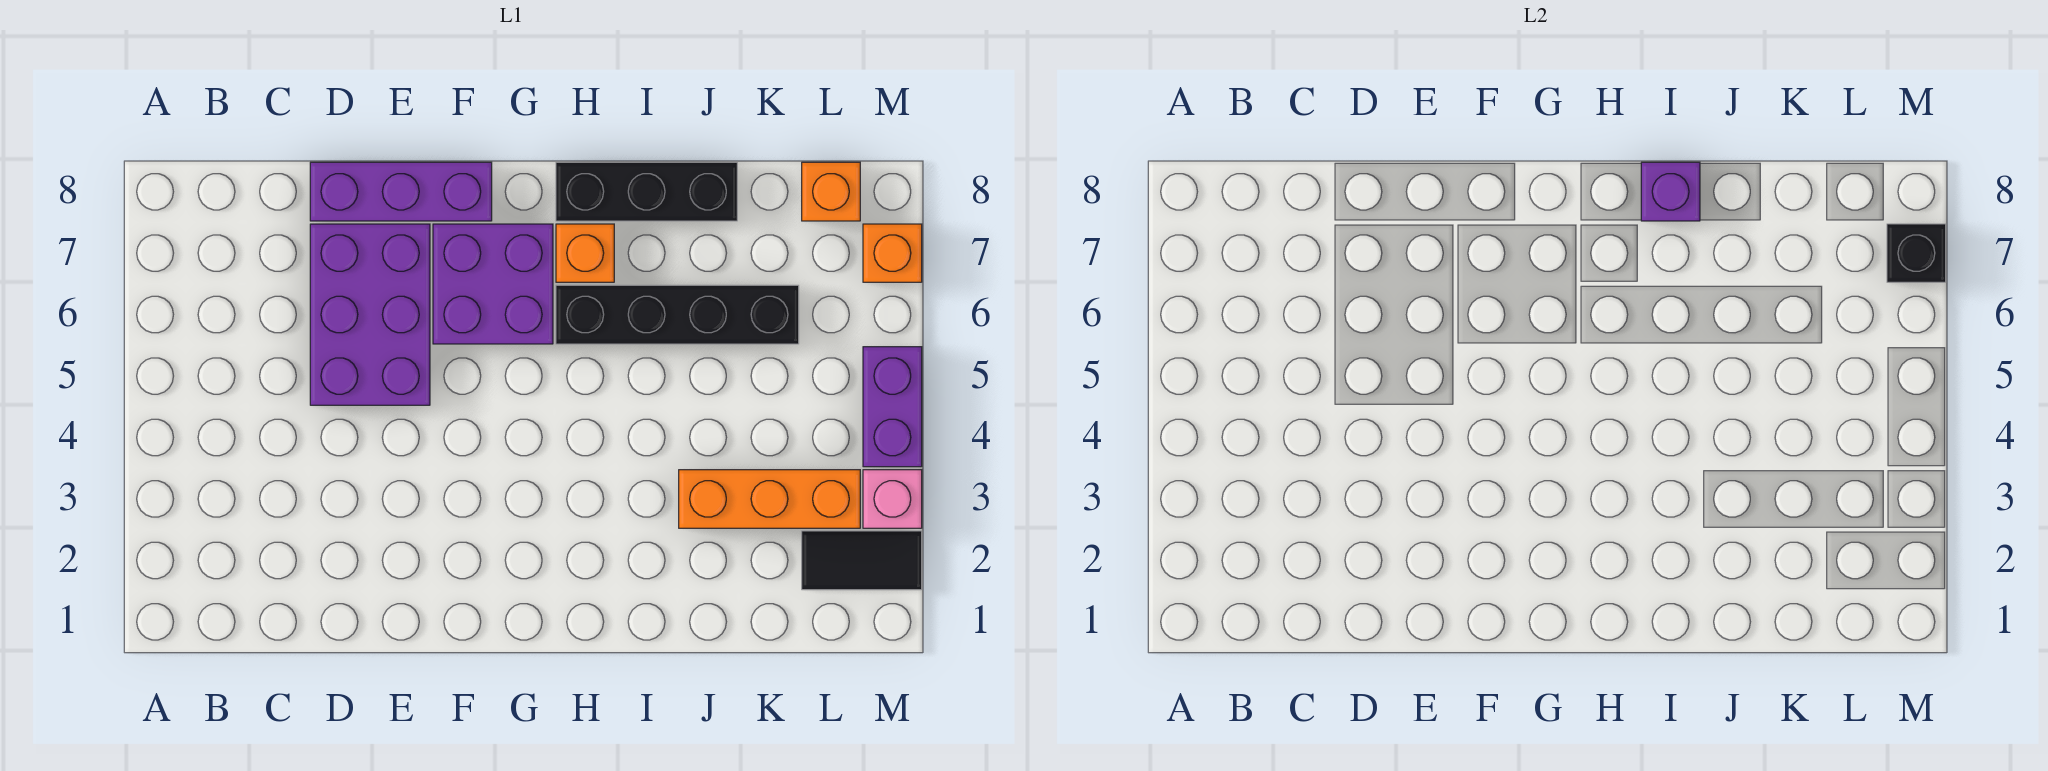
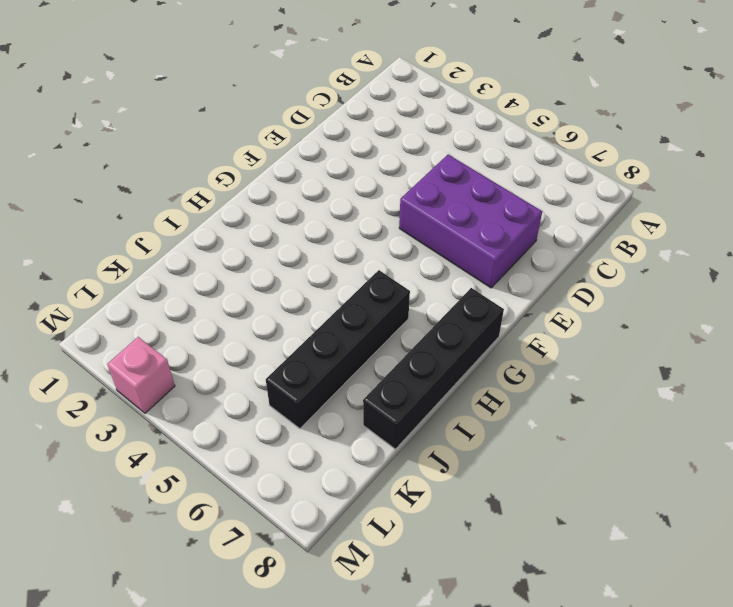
black brick G8:J8 level 1 -> black brick H8:J8 level 1
none -> purple brick D8:F8 level 1
none -> purple brick F6:G7 level 1
none -> orange brick H7 level 1

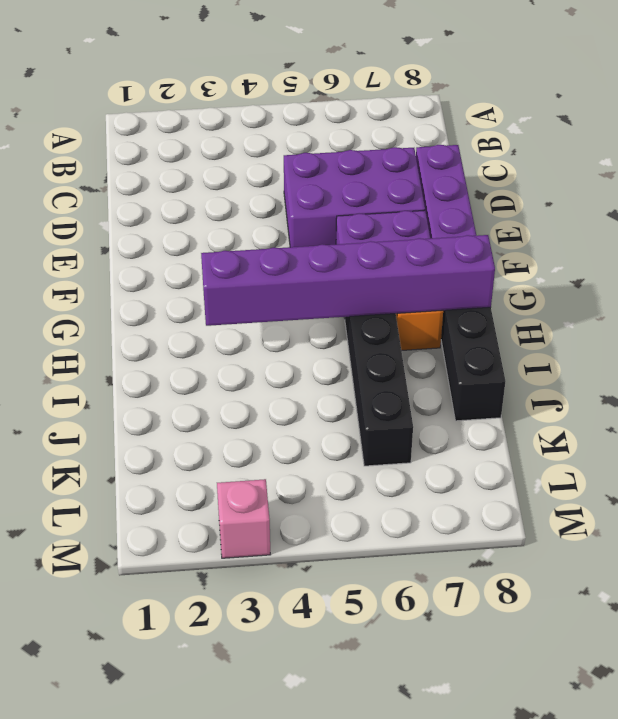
purple brick H3:H8 level 2 -> none
none -> orange brick J3:L3 level 1
none -> black tile L2:M2 level 1
none -> orange brick L8 level 1

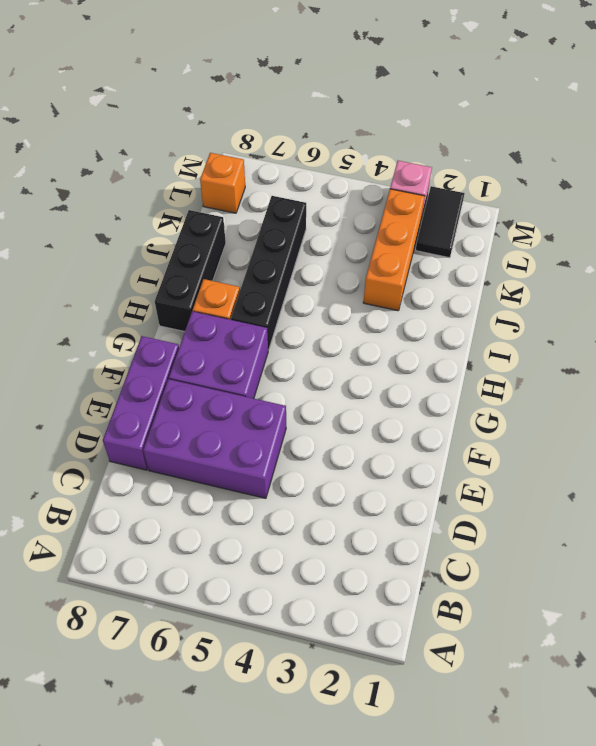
none -> purple brick M4:M5 level 1
none -> orange brick M7 level 1
none -> purple brick I8 level 2

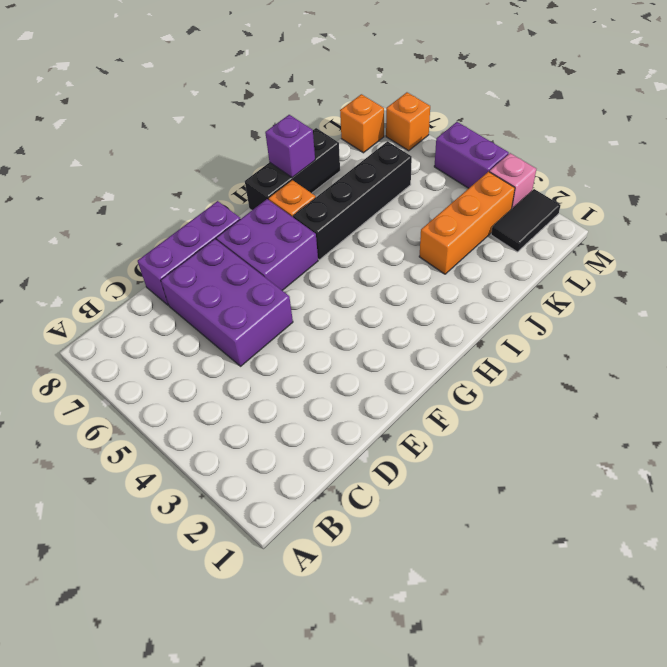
none -> black brick M7 level 2

